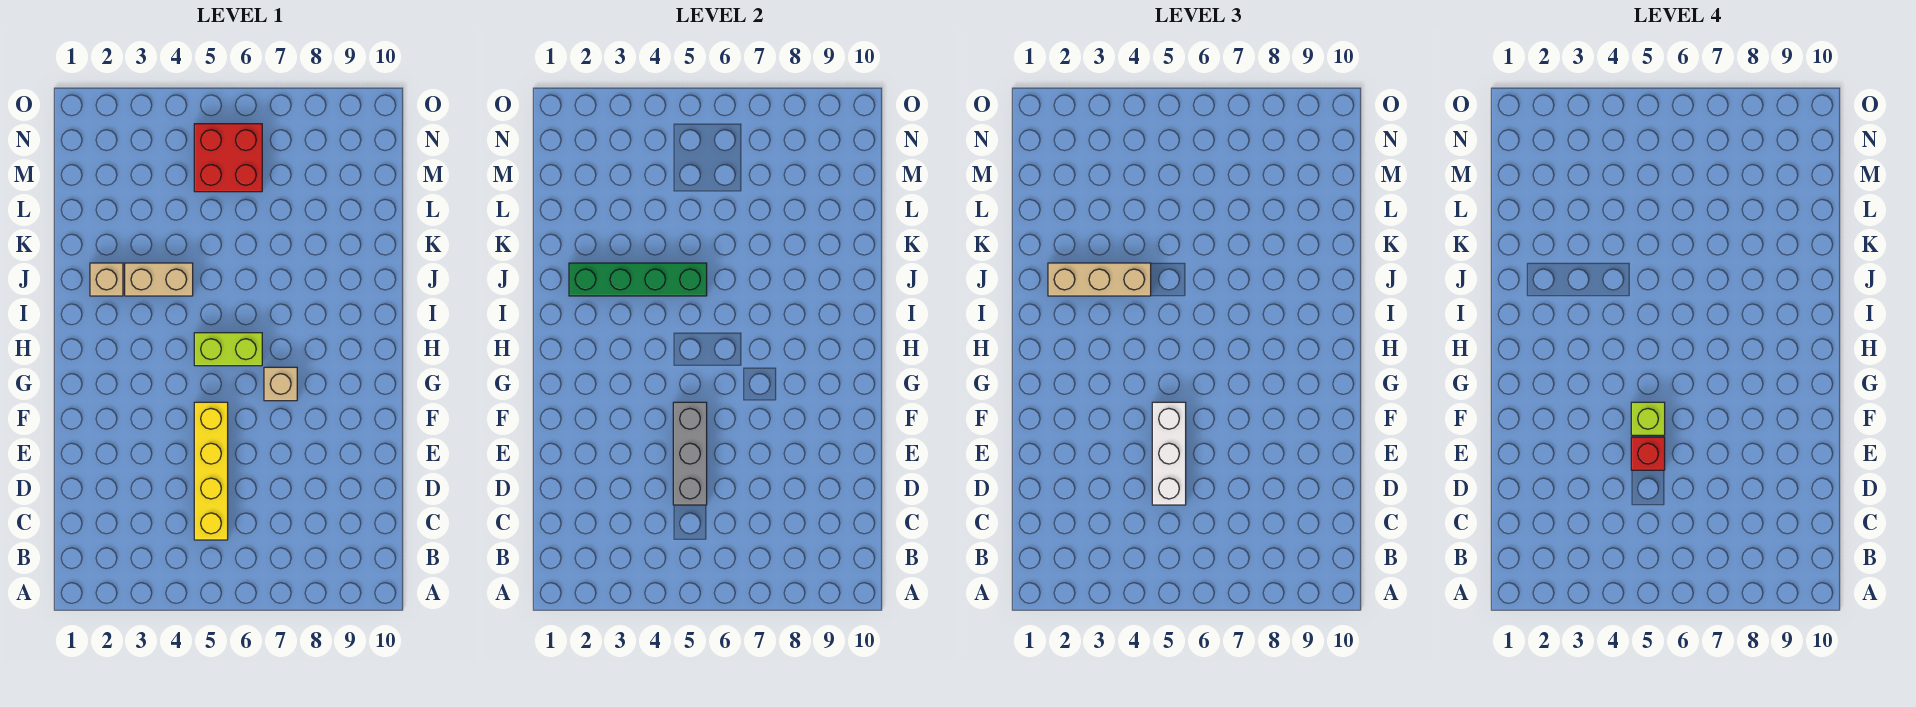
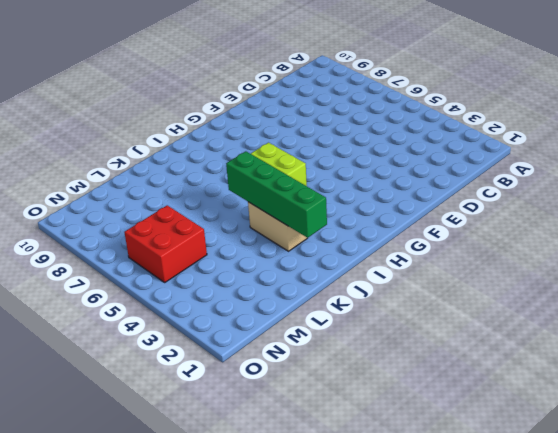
none -> yellow brick C5:F5 level 1
none -> tan brick G7 level 1
none -> tan brick J2 level 1

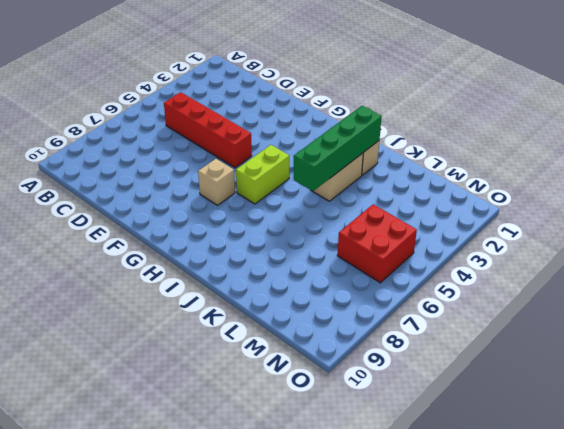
red brick C5:F5 level 1 -> yellow brick C5:F5 level 1
none -> grey brick D5:F5 level 2
none -> white brick D5:F5 level 3
none -> tan brick J2:J4 level 3

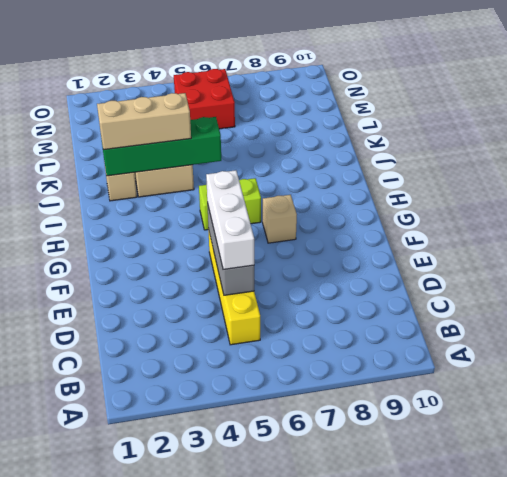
none -> red brick E5 level 4
none -> lime brick F5 level 4

